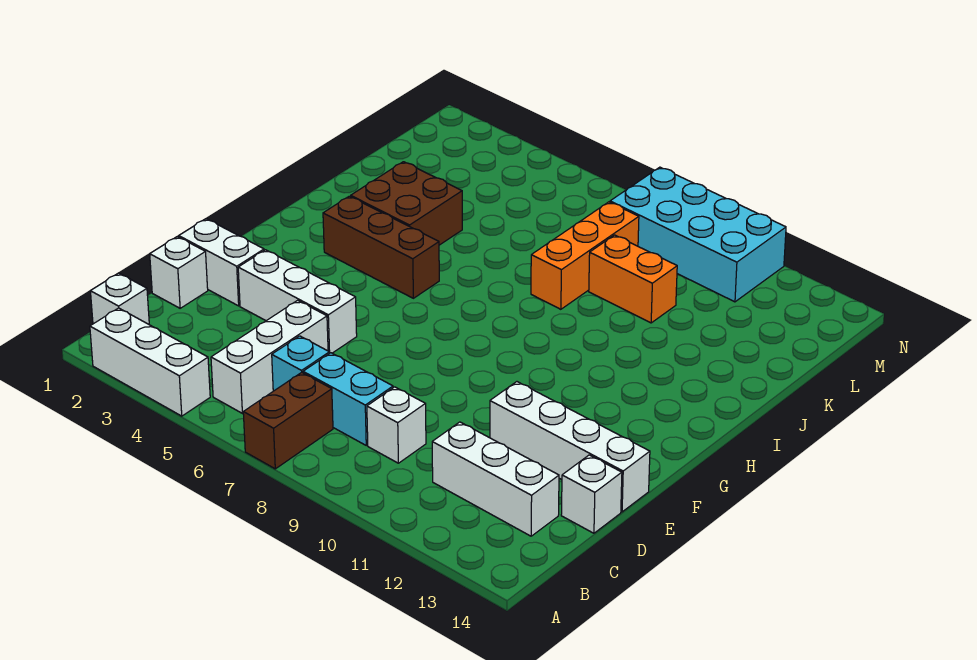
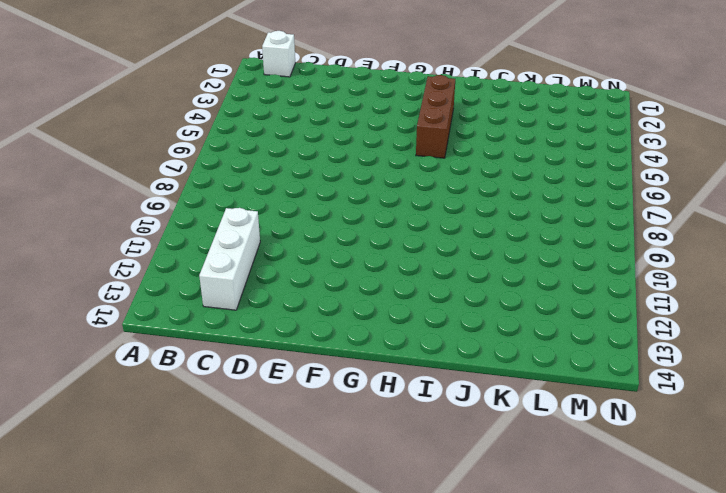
none -> white brick A2:A4 level 1
none -> brown brick A7:B7 level 1
none -> white brick B5:D5 level 1

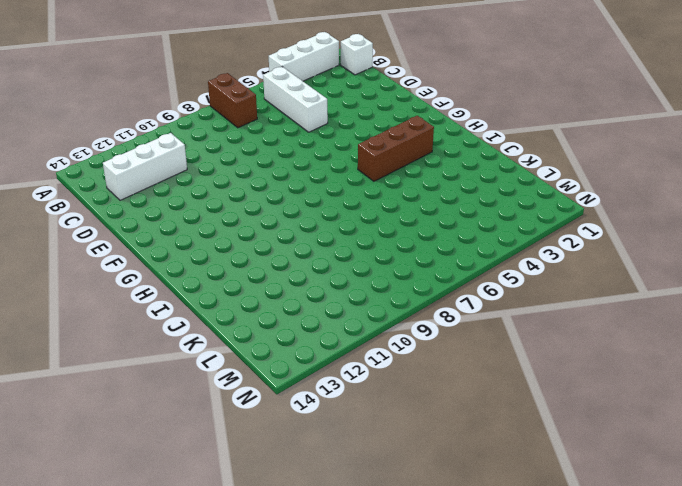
none -> cyan brick C6 level 1
none -> cyan brick C7:C8 level 1
none -> white brick C9 level 1

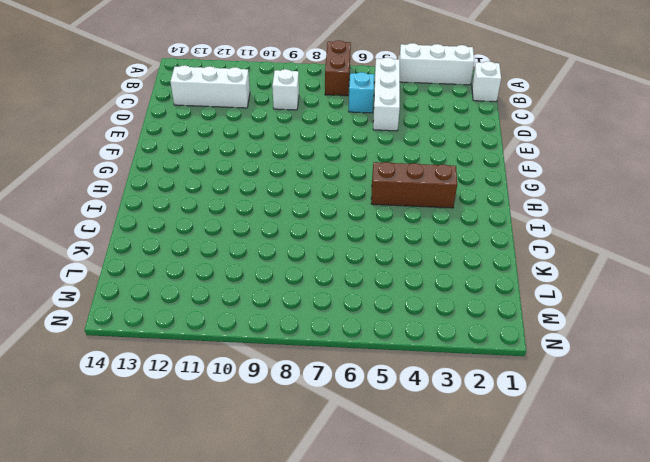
none -> cyan brick C7:C8 level 1
none -> white brick D1 level 1
none -> white brick D14 level 1

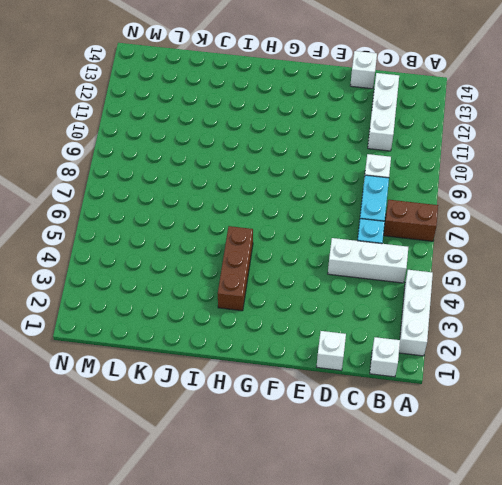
none -> white brick E1:E2 level 1
none -> white brick E3:E5 level 1
none -> white brick E11:E14 level 1

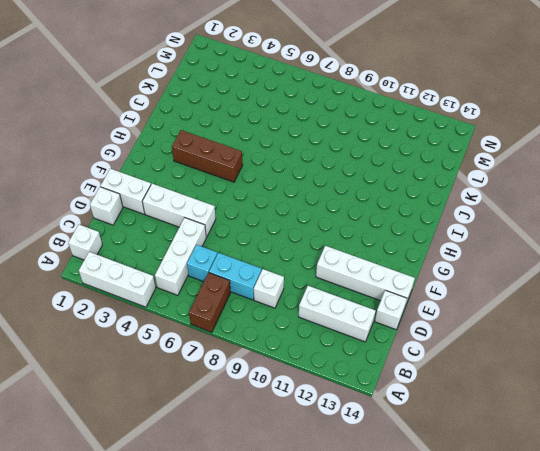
none -> brown brick I3:J4 level 1
none -> orange brick J8:L8 level 1
none -> orange brick K9:K10 level 1

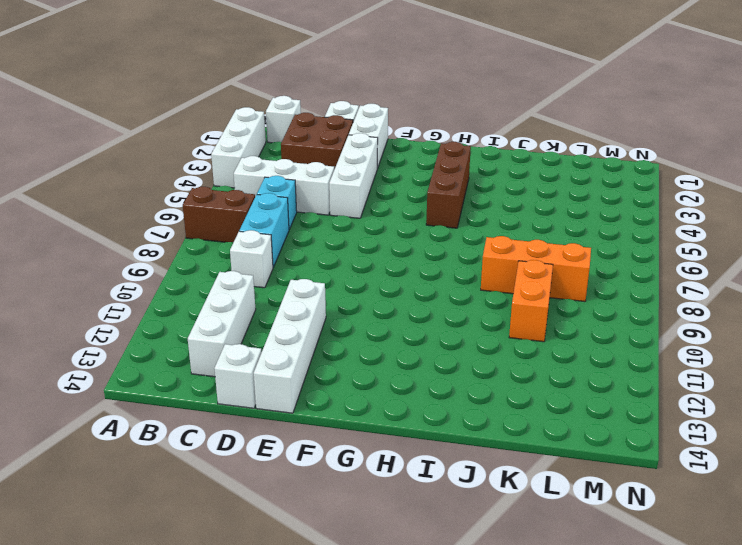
brown brick C2:D3 level 1 -> brown brick I3:J4 level 1
none -> cyan brick M8:N11 level 1

